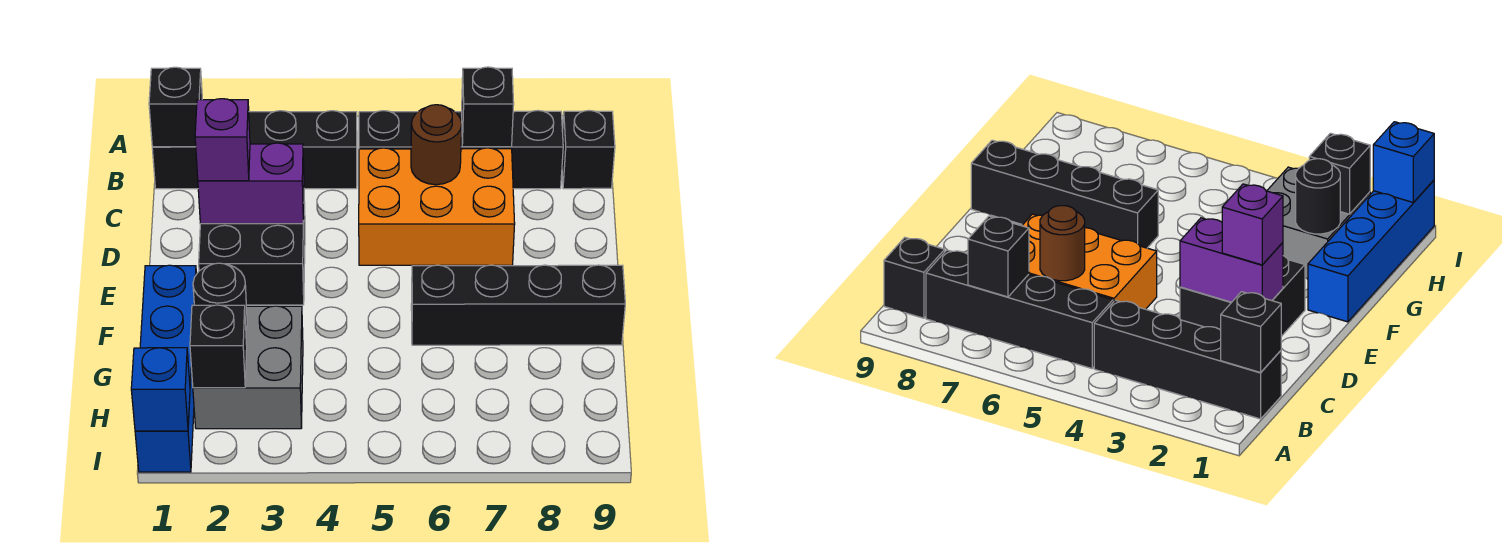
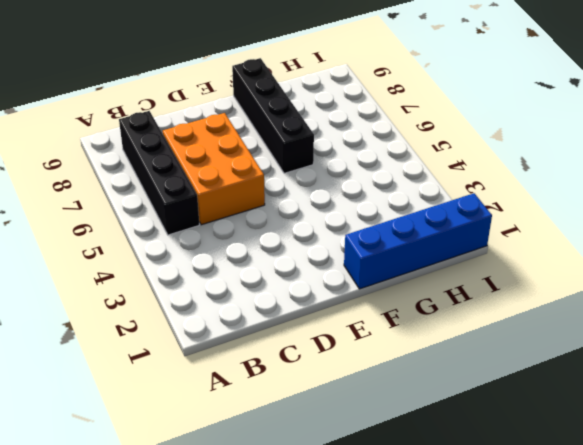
none -> black brick B1:B4 level 1
none -> black brick B9 level 1
none -> black brick D2:E3 level 1

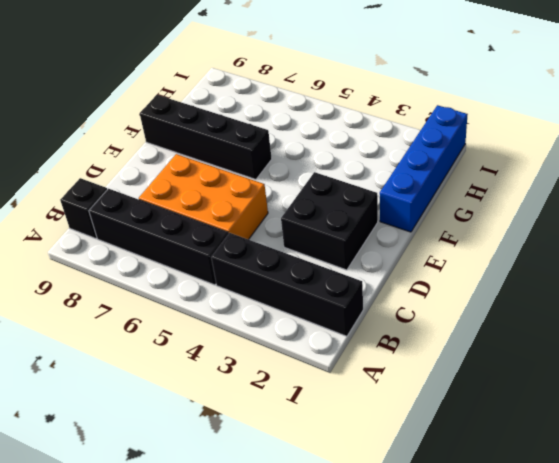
none -> grey brick G2:H3 level 1
none -> black brick B1 level 2
none -> black brick B7 level 2

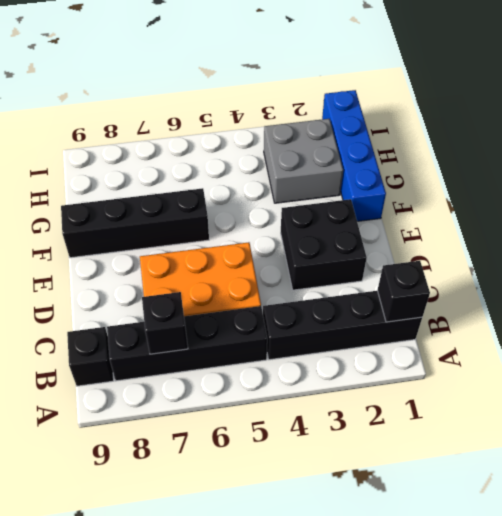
none -> brown round brick C6 level 2
none -> purple brick D2:D3 level 2
none -> black round brick G2 level 2

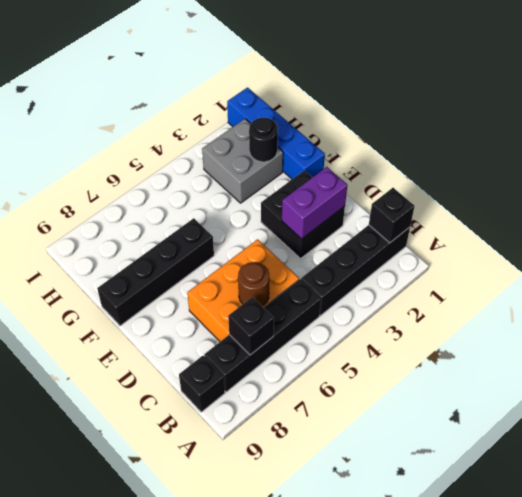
none -> black brick H2 level 2
none -> blue brick I1 level 2
none -> purple brick D2 level 3

